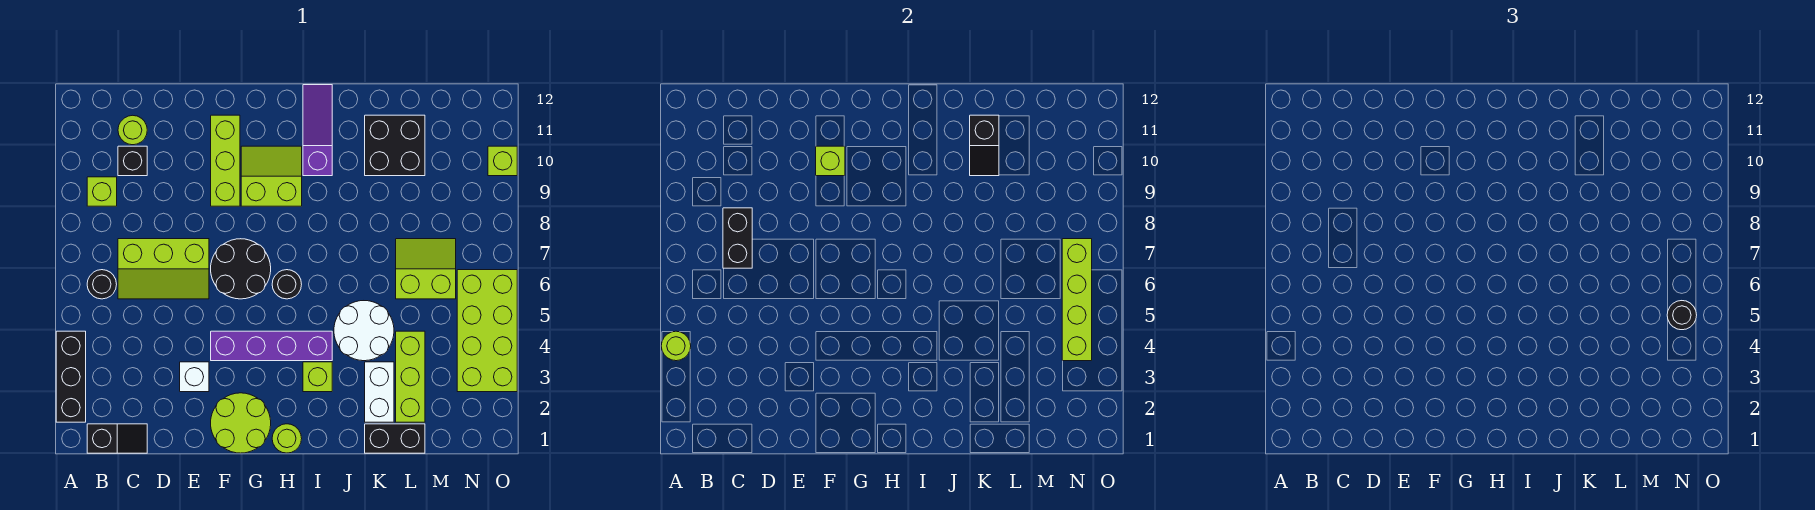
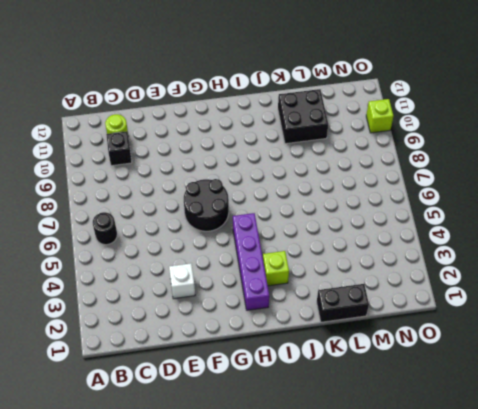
purple brick H2:H5 level 1 -> purple brick F4:I4 level 1
none -> black brick A2:A4 level 1
none -> black slope B1:C1 level 1 top B
none -> lime brick B9 level 1
none -> lime slope C6:E7 level 1 top 7

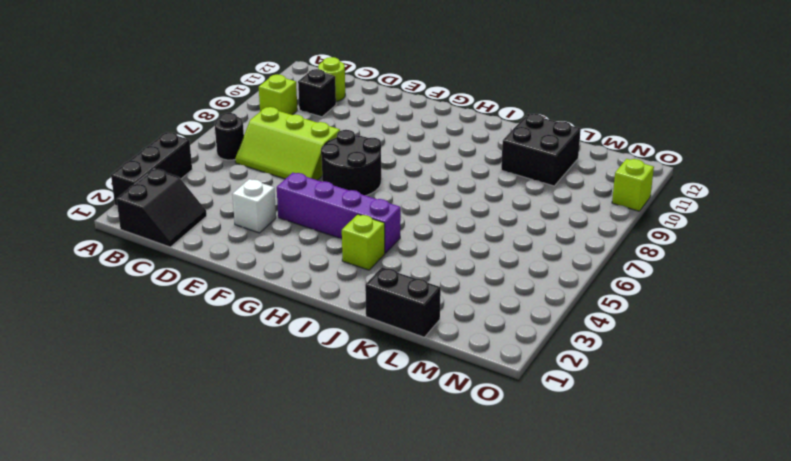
black slope B1:C2 level 1 top B -> black slope B1:C1 level 1 top B
none -> lime round brick F1:G2 level 1
none -> lime brick F9:F11 level 1
none -> lime slope G9:H10 level 1 top 9
none -> lime round brick H1 level 1

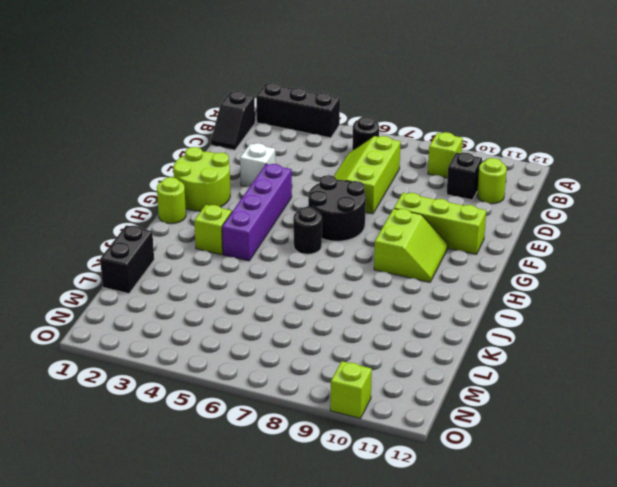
none -> purple slope I10:I12 level 1 top 10
none -> white round brick J4:K5 level 1
none -> white brick K2:K3 level 1
none -> black brick K10:L11 level 1

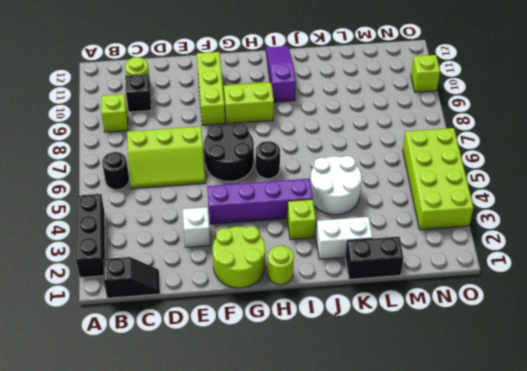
white brick J2:K2 level 1 -> white brick K2:K3 level 1
none -> black brick K10:L11 level 1
none -> lime brick L2:L4 level 1
none -> lime slope L6:M7 level 1 top 6
none -> lime round brick A4 level 2

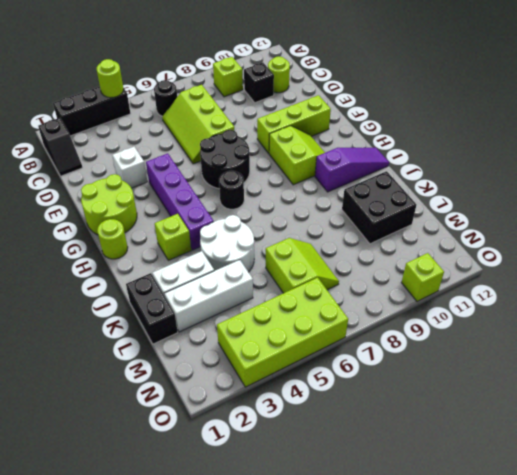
white brick L2:L4 level 1 -> lime brick L2:L4 level 1
none -> black brick C7:C8 level 2
none -> lime brick F10 level 2
none -> black slope K10:K11 level 2 top 11
none -> lime brick N4:N7 level 2

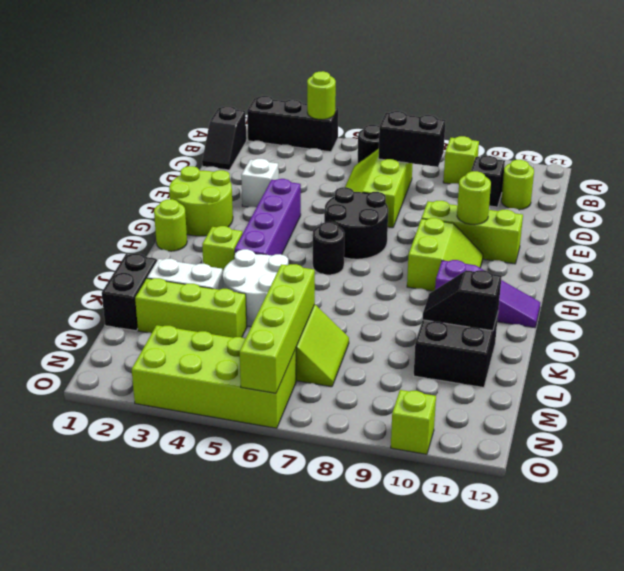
lime round brick F10 level 2 -> lime brick F10 level 2
lime brick L6:O6 level 2 -> lime brick N4:N7 level 2
none -> black round brick N5 level 3

